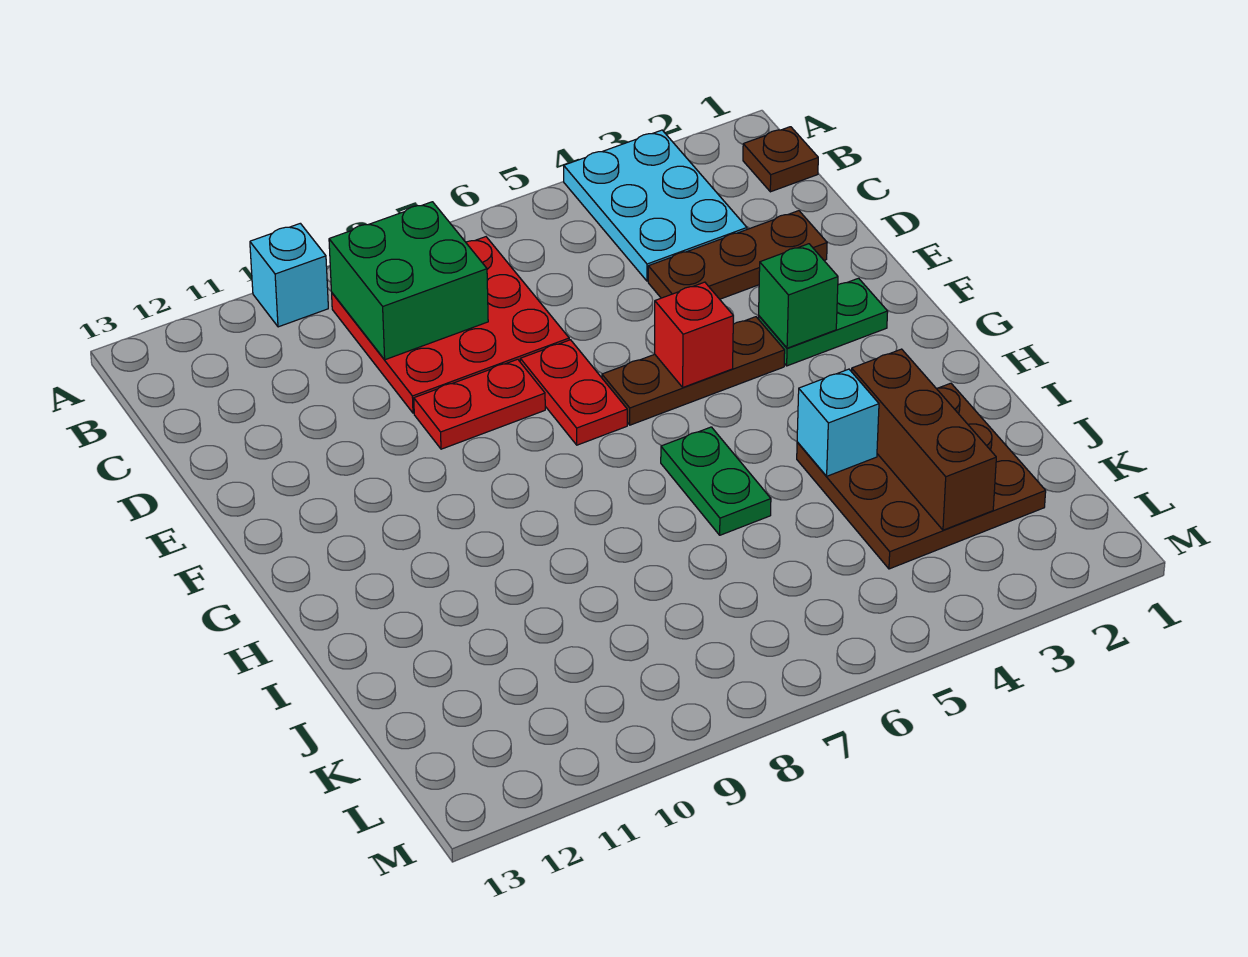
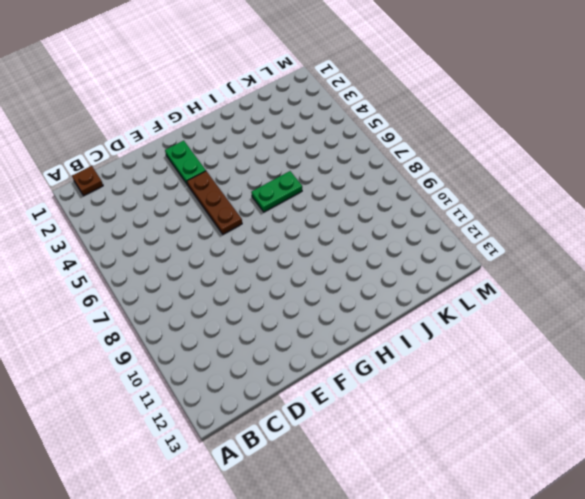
none -> cyan plate A3:C4 level 1
none -> cyan brick A10 level 1
none -> red plate B7:D9 level 1

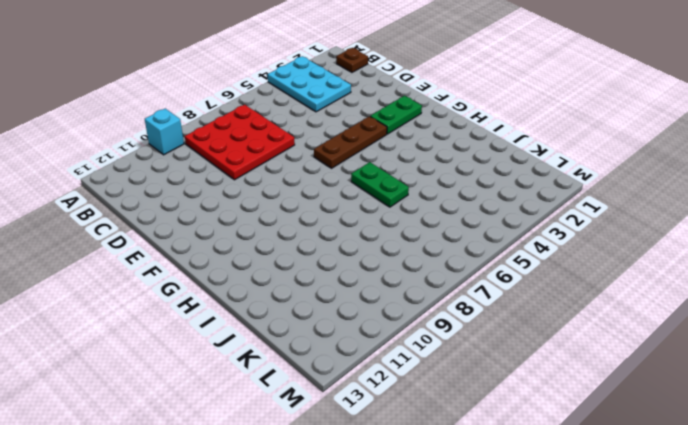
none -> brown plate D2:D4 level 1
none -> red plate E7:F7 level 1
none -> red plate E8:E9 level 1

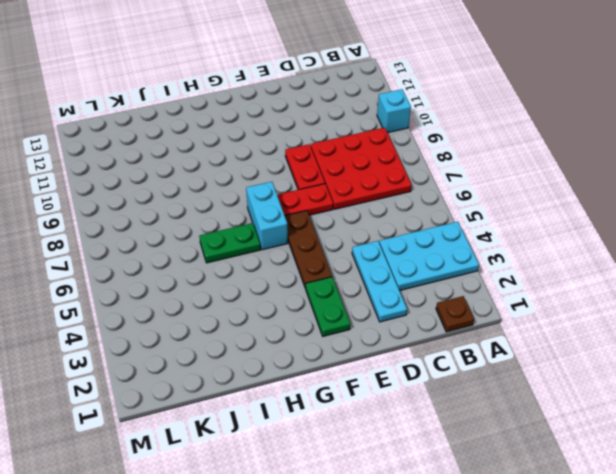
cyan plate D2:D4 level 1 -> brown plate D2:D4 level 1
cyan brick G6:G7 level 1 -> none
none -> brown plate I2:K4 level 1
none -> green brick B8:C9 level 2
none -> green brick F3 level 2

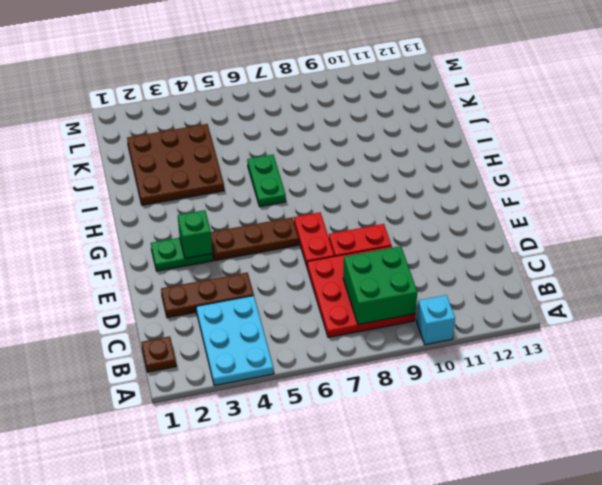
none -> red brick F5 level 2
none -> brown brick I3:K3 level 2
none -> cyan brick I4 level 2

